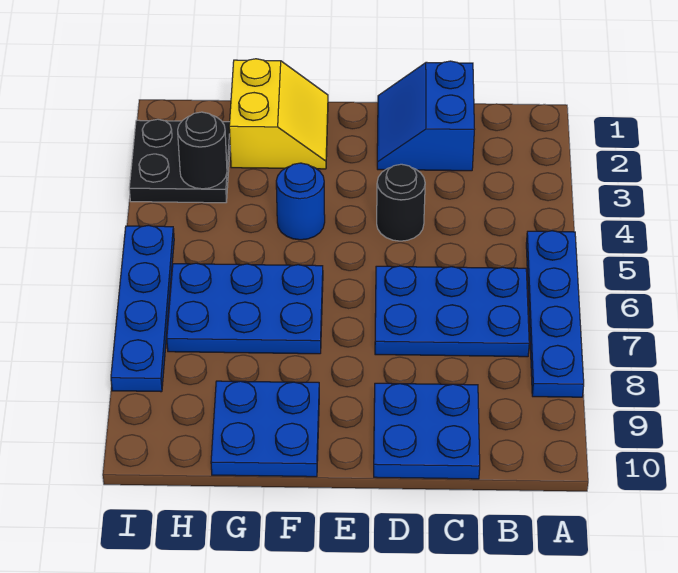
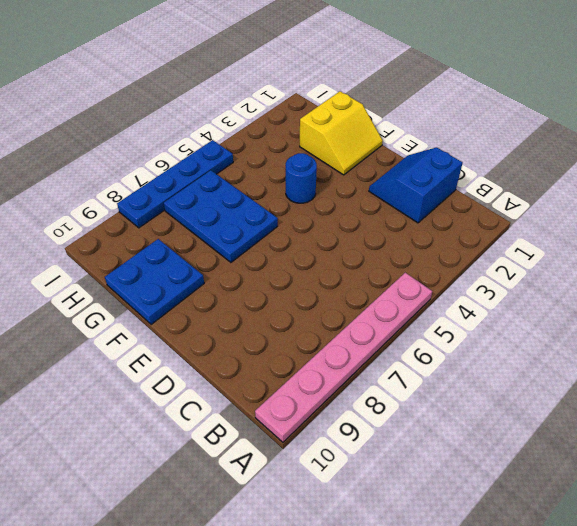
pink plate A5:A10 level 1 -> blue plate A5:A8 level 1
none -> blue plate B6:D7 level 1
none -> blue plate C9:D10 level 1
none -> black round brick D4 level 1

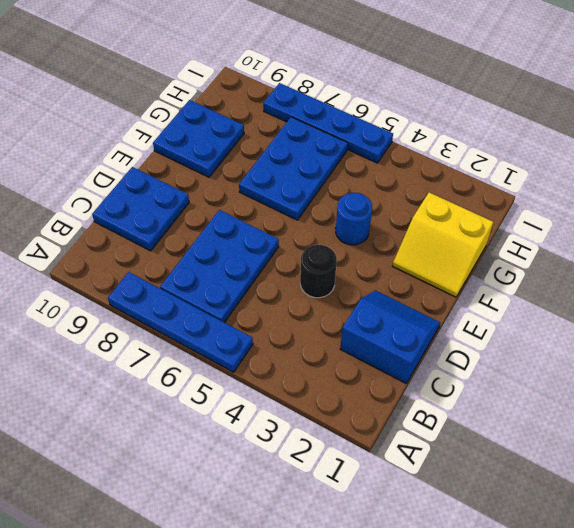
none -> black plate H2:I3 level 1
none -> black round brick H3 level 2

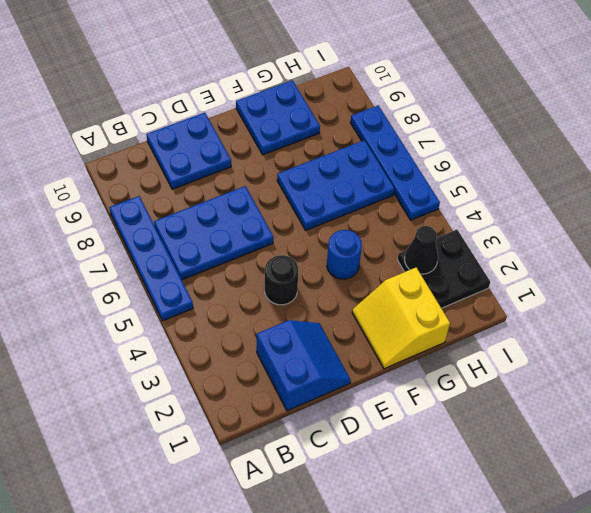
black cone H3 level 2 -> black round brick H3 level 2

